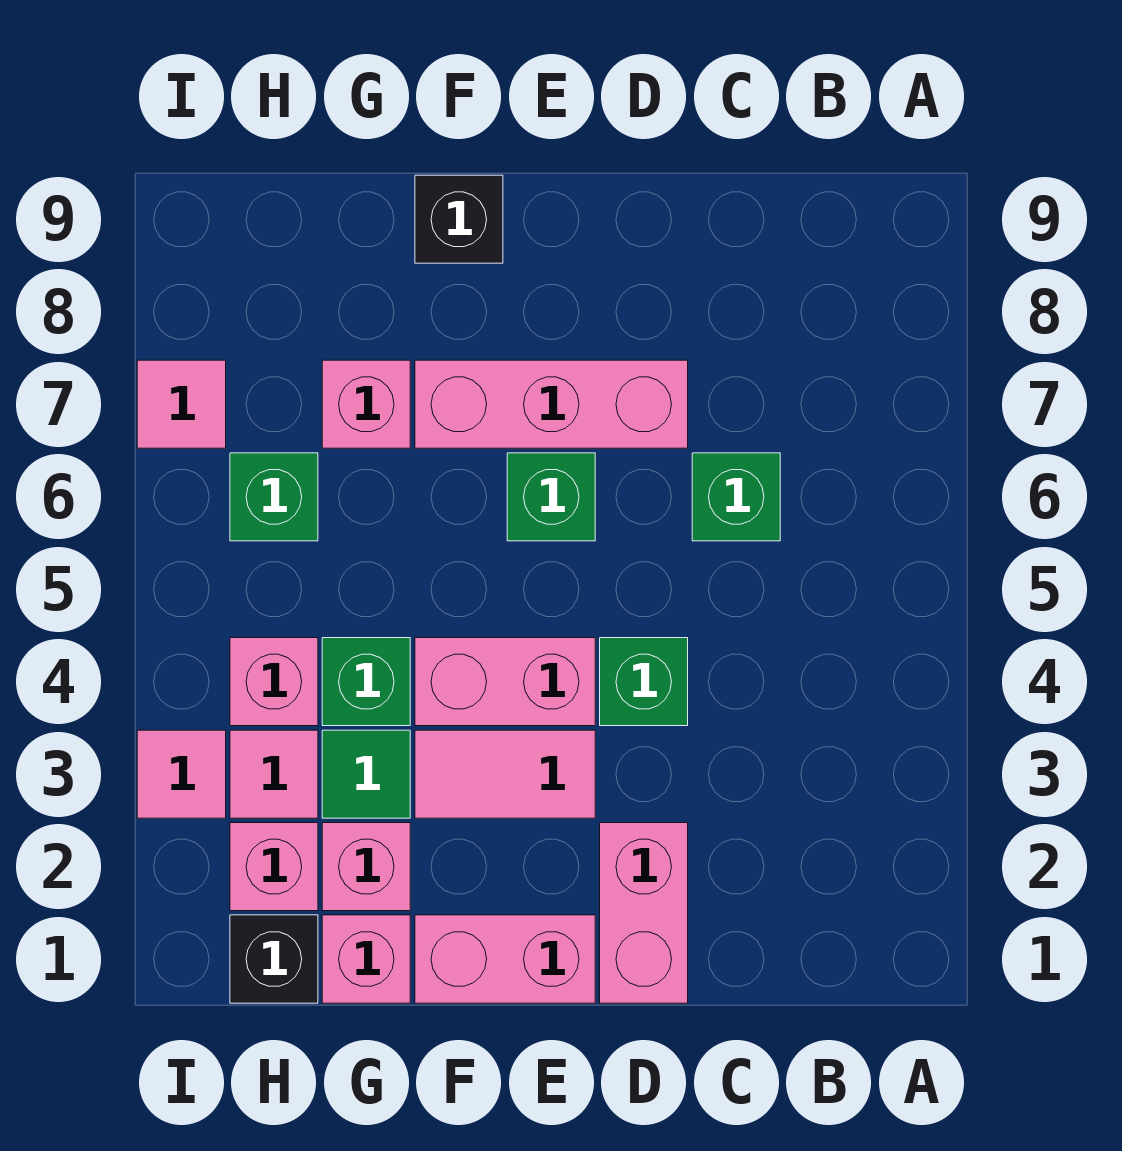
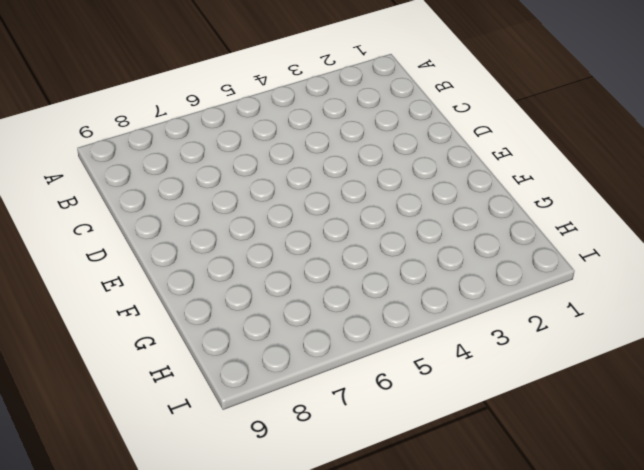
none -> green brick C6 level 1
none -> pink brick D1:D2 level 1
none -> green brick D4 level 1

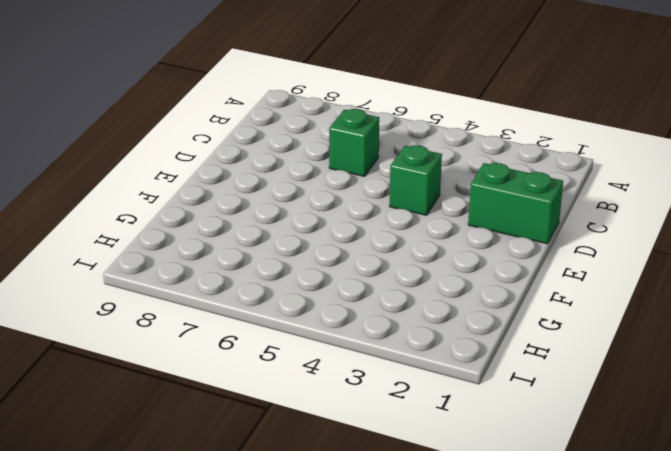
green brick D1:D2 level 1 -> pink brick D1:D2 level 1
none -> pink brick D7:F7 level 1
none -> pink brick E1:F1 level 1
none -> pink tile E3:F3 level 1

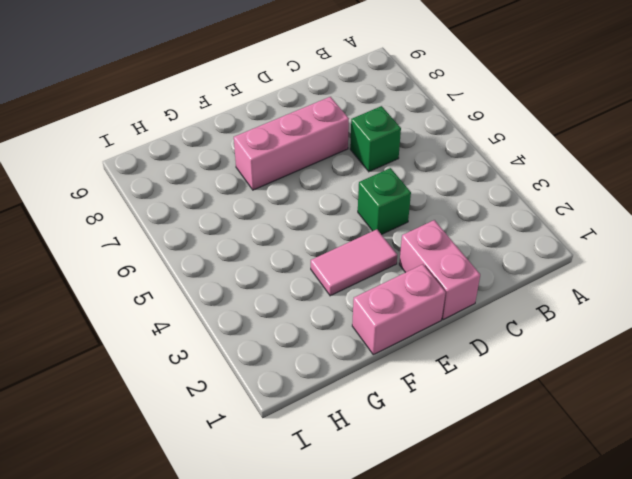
none -> pink brick E4:F4 level 1
none -> green brick E6 level 1
none -> black brick F9 level 1

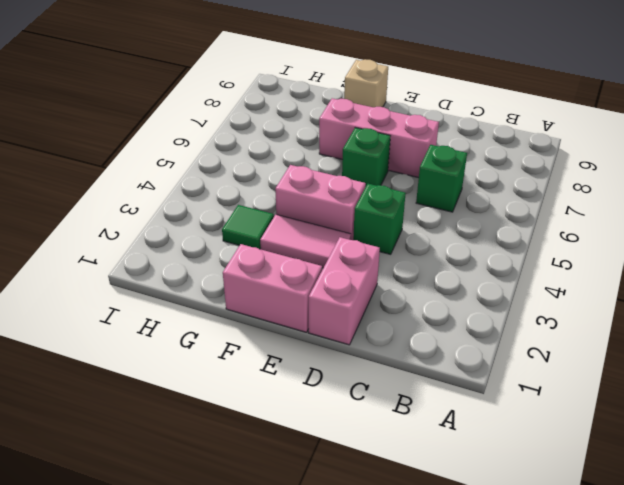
tan brick F9 level 1 -> black brick F9 level 1
none -> pink brick G1 level 1
none -> pink brick G2 level 1
none -> green brick G4 level 1

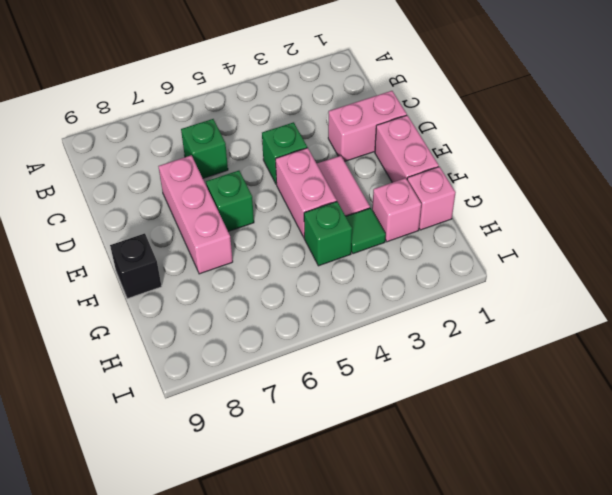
none -> pink brick G7 level 1
none -> black brick H1 level 1
none -> pink brick H2 level 1

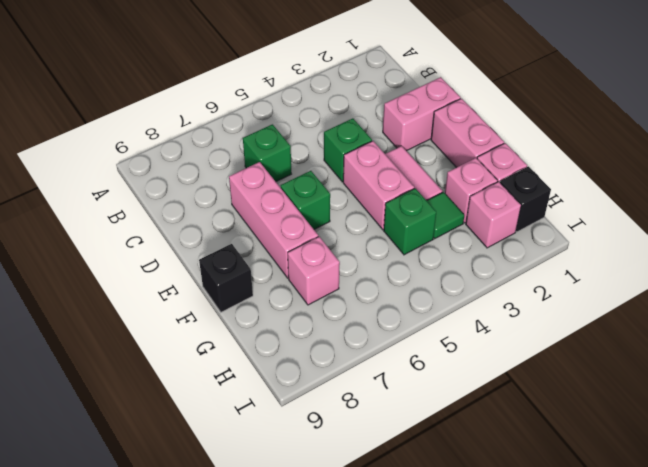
none -> pink tile H3 level 1
none -> pink brick H4 level 1
none -> green brick H6 level 1

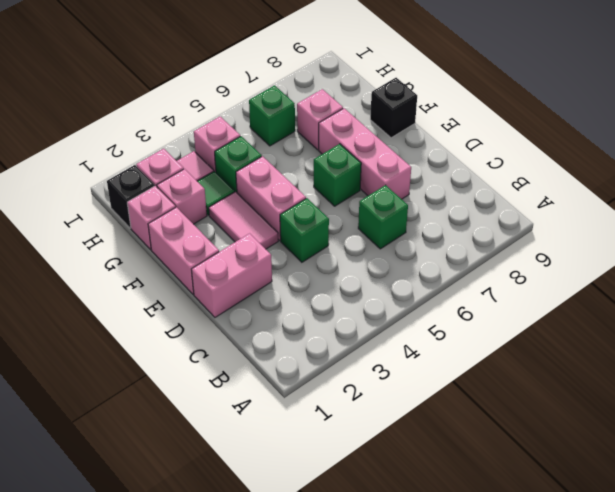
none -> pink tile I3 level 1
none -> pink tile I7 level 1

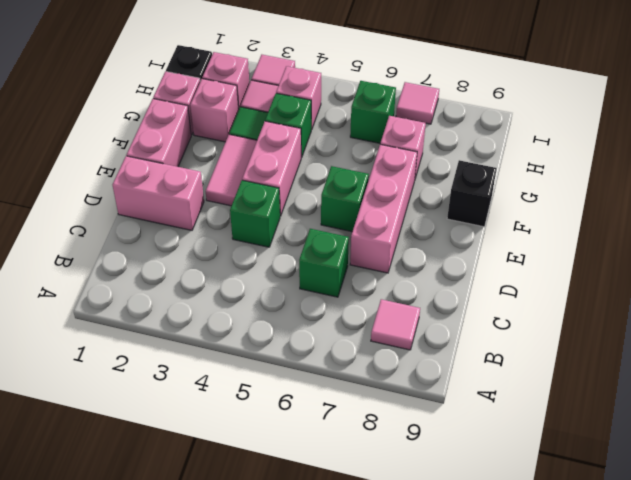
pink tile B8 level 1 -> none

